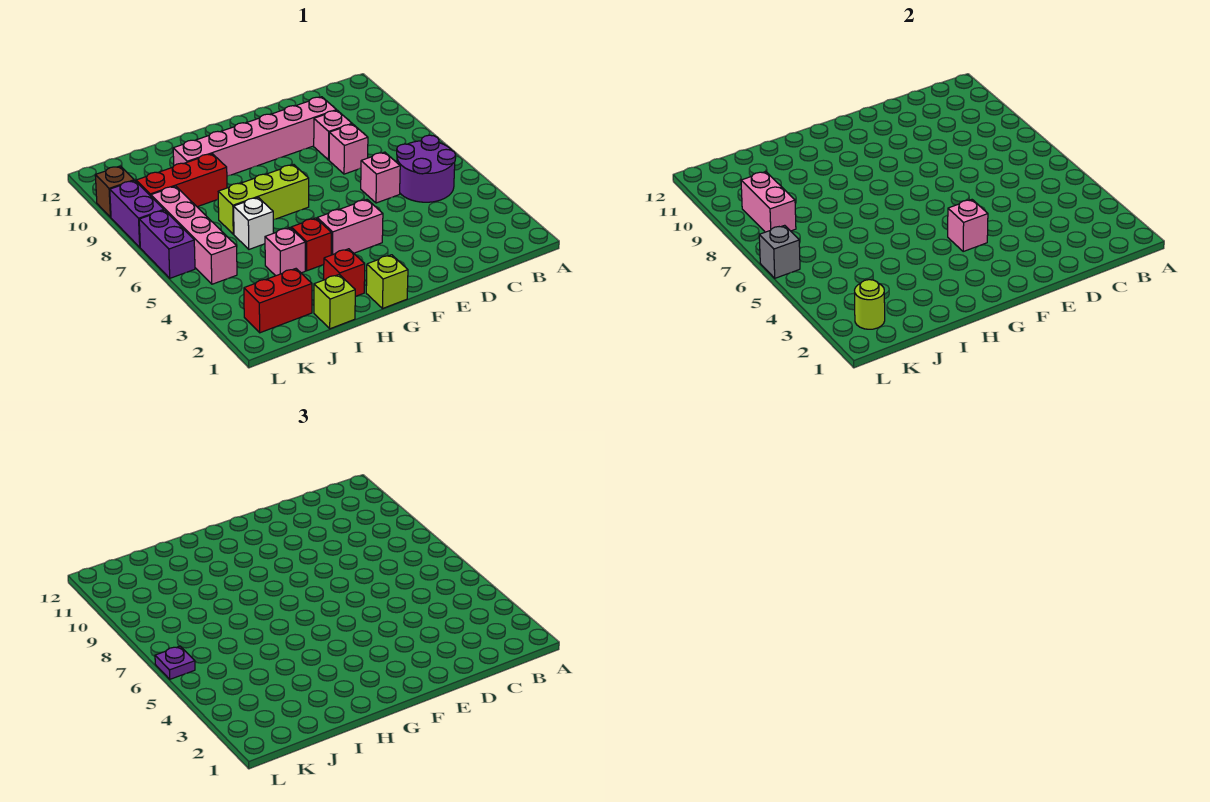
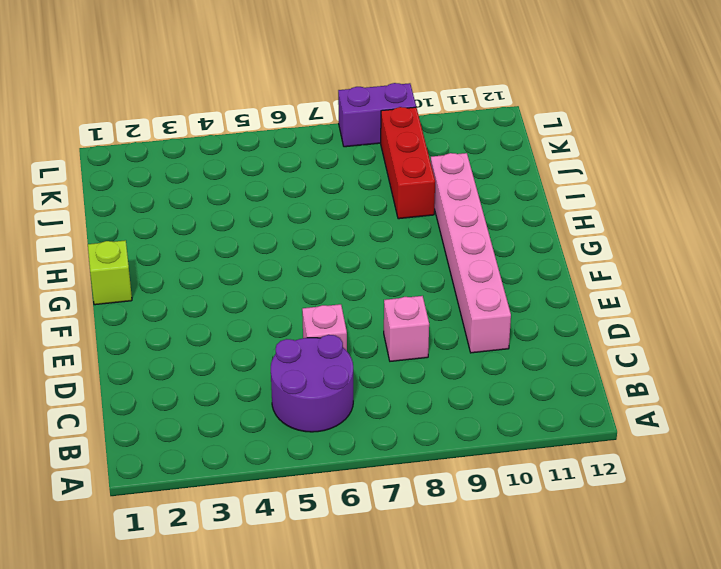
none -> pink brick D9 level 1
none -> pink brick F4:G4 level 1
none -> lime brick G7:I7 level 1

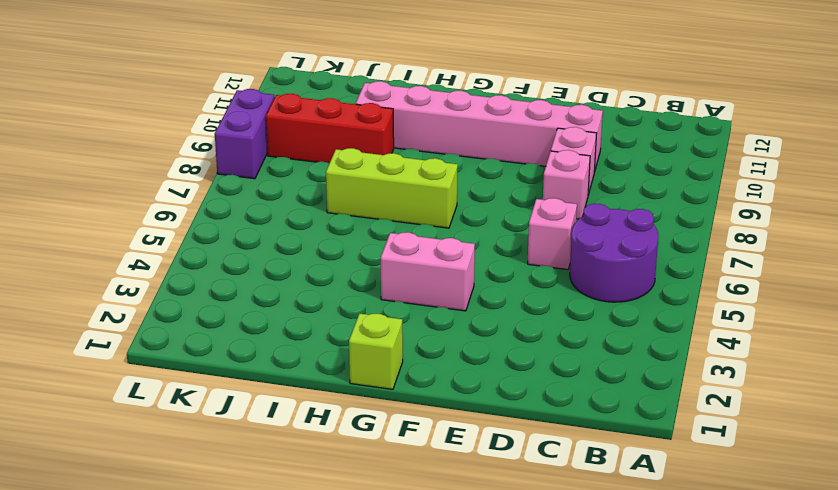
none -> red brick H2 level 1
none -> red brick H4 level 1
none -> lime brick I1 level 1

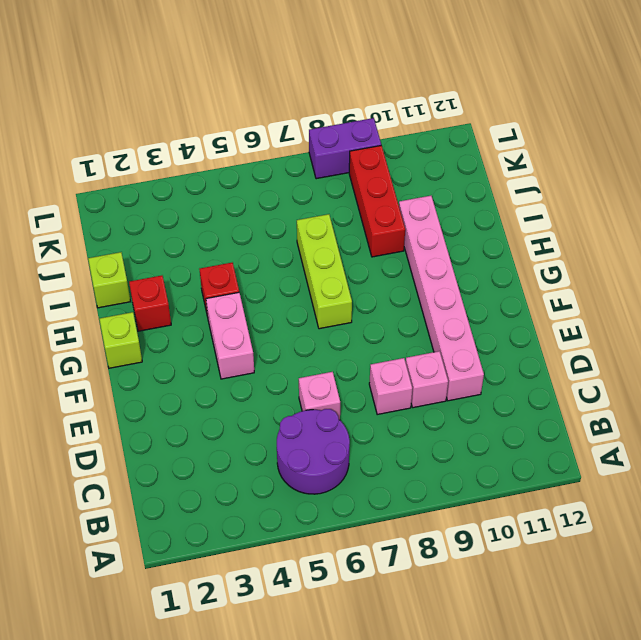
none -> pink brick I4 level 1
none -> white brick I6 level 1
none -> red brick J2:K2 level 1

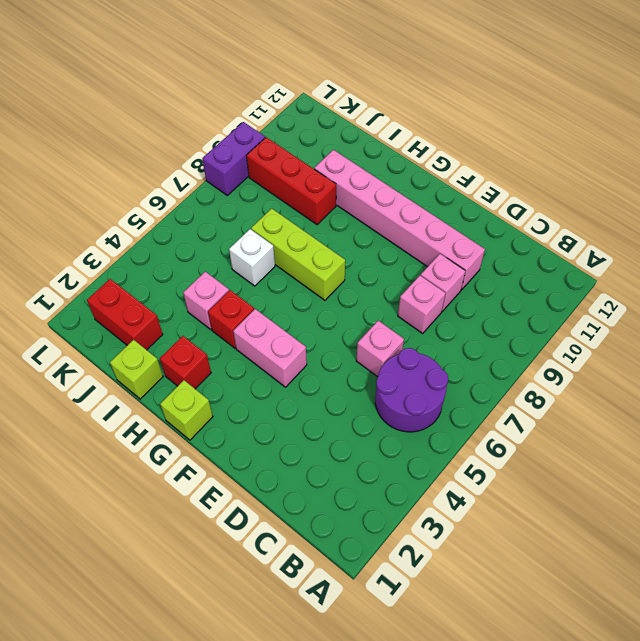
none -> pink brick K5:K8 level 1
none -> purple brick L6:L7 level 1
none -> brown brick L10 level 1

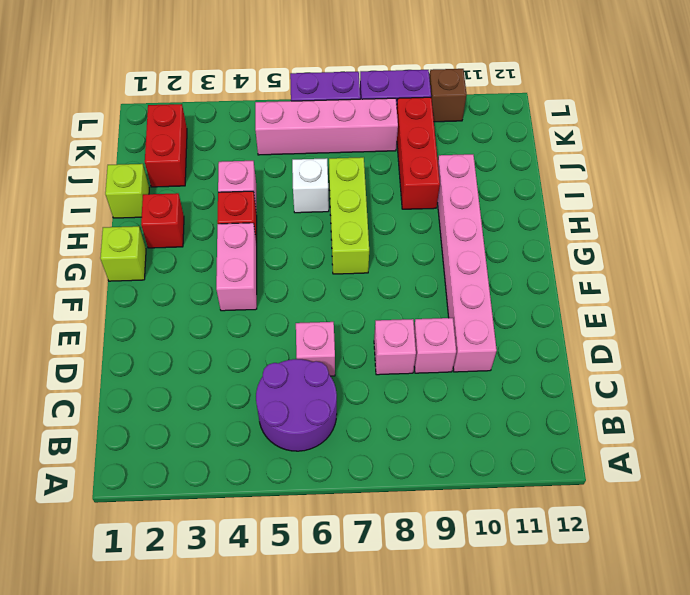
none -> pink brick F4 level 2
none -> lime round brick K2 level 2
none -> pink brick K8:K9 level 2

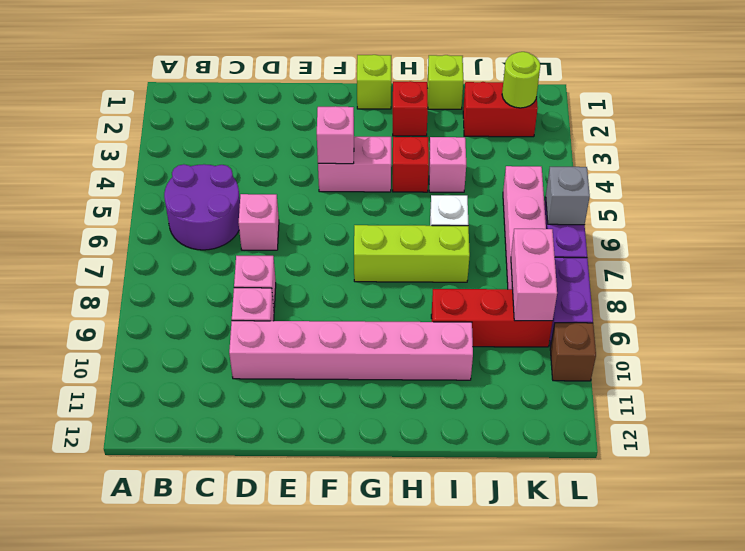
none -> purple plate L6 level 3

